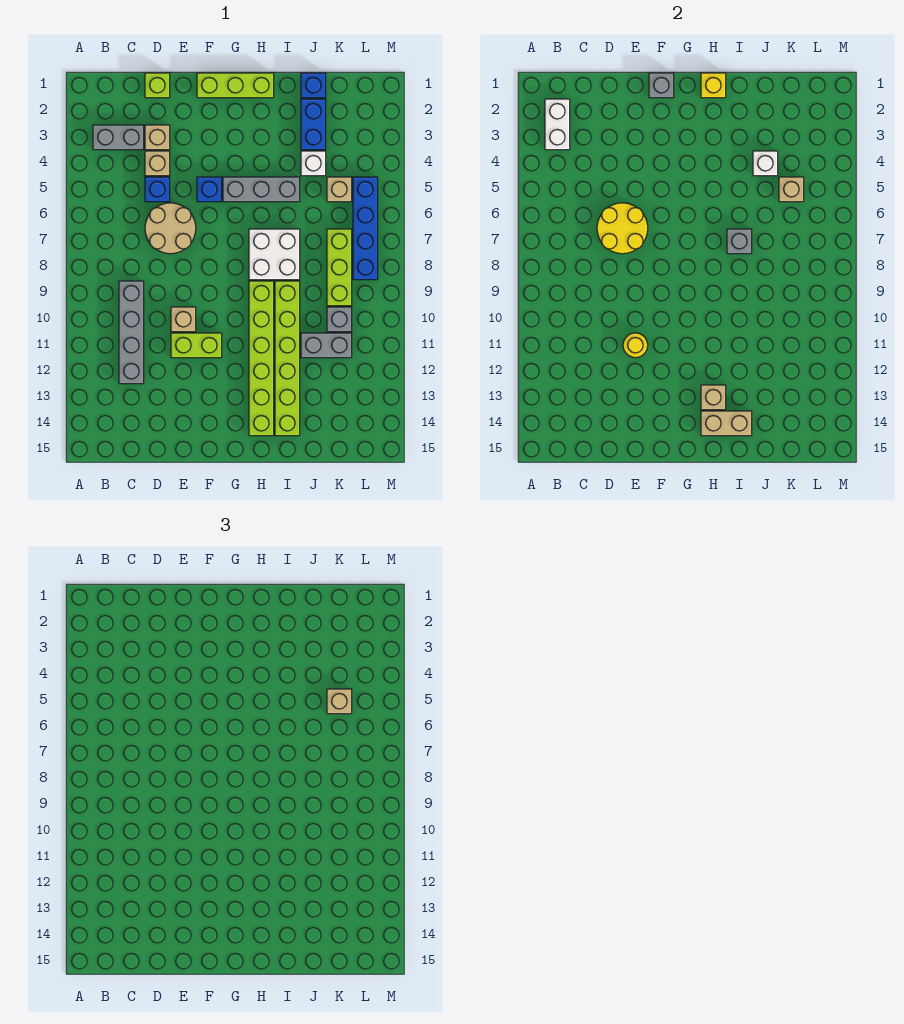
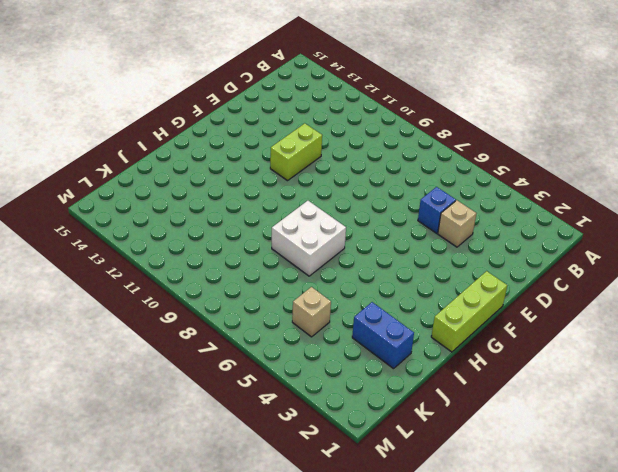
none -> grey brick B3:C3 level 1
none -> grey brick C9:C12 level 1
none -> lime brick D1 level 1
none -> tan brick D3 level 1

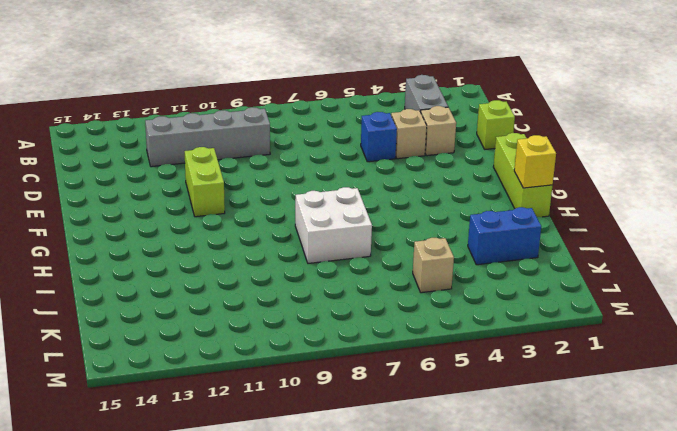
none -> tan round brick D6:E7 level 1
none -> tan brick E10 level 1
none -> blue brick F5 level 1
none -> grey brick G5:I5 level 1

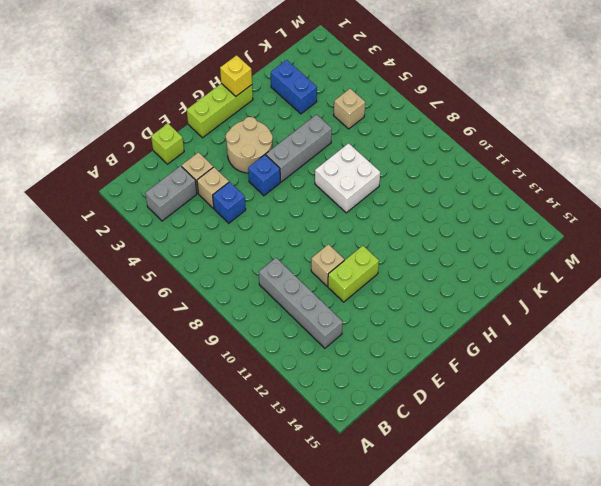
tan round brick F3:G4 level 1 -> tan round brick D6:E7 level 1
none -> lime brick H9:H14 level 1
none -> lime brick I9:I14 level 1
none -> blue brick J1 level 1
none -> white brick J4 level 1

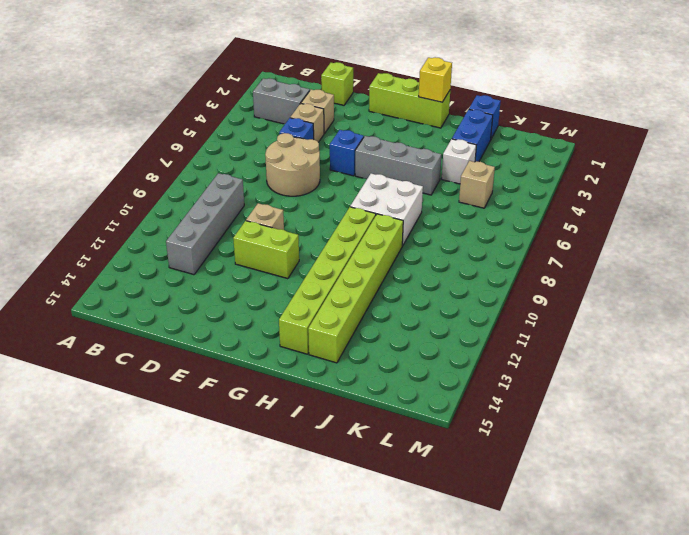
none -> grey brick J11:K11 level 1
none -> lime brick K7:K9 level 1
none -> grey brick K10 level 1
none -> blue brick L5:L8 level 1

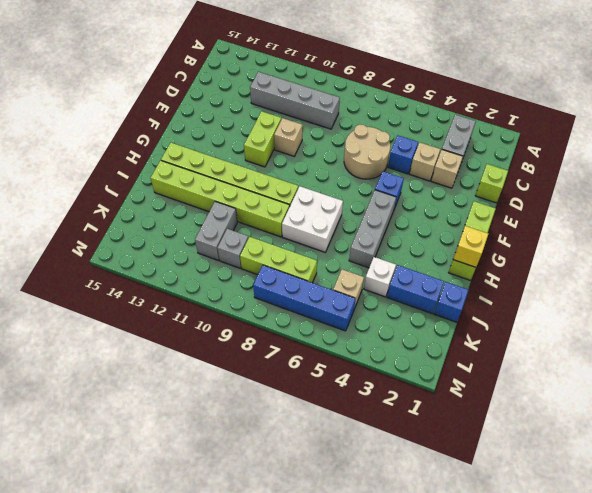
none -> white brick B2:B3 level 2
none -> yellow round brick D6:E7 level 2
none -> yellow round brick E11 level 2
none -> grey brick F1 level 2

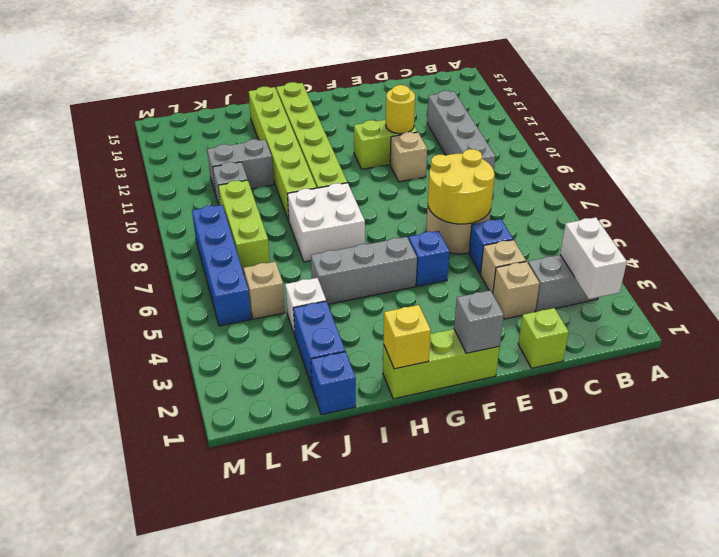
none -> tan brick H13 level 2
none -> tan brick H14:I14 level 2
none -> grey brick I7 level 2
none -> white brick J4 level 2

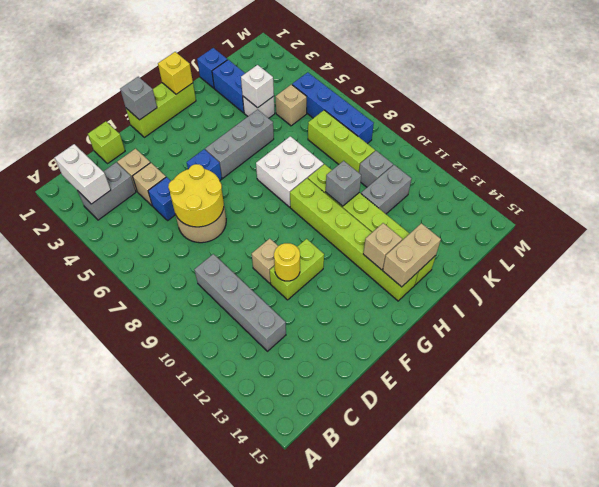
grey brick I10 level 2 -> grey brick I7 level 2
none -> tan brick K5 level 2
none -> tan brick K5 level 3

